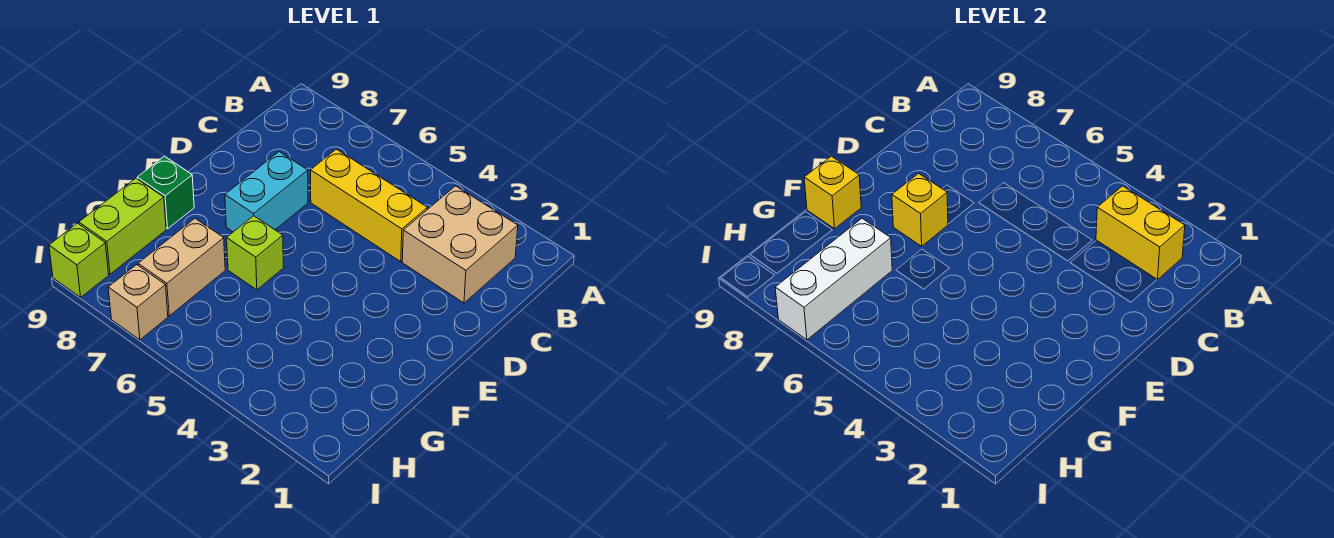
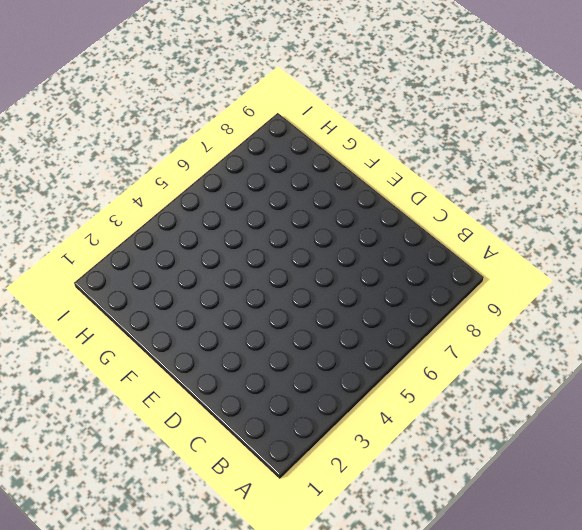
none -> tan brick B2:C3 level 1
none -> yellow brick C4:C6 level 1
none -> cyan brick D7:E7 level 1

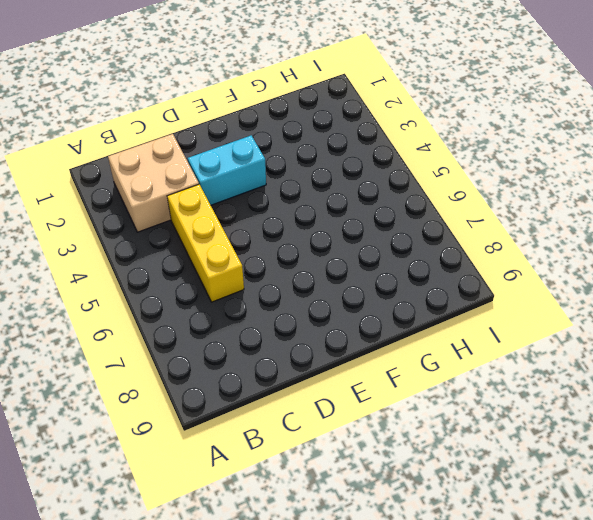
cyan brick D3:E3 level 1 -> cyan brick D7:E7 level 1
none -> lime brick F6 level 1
none -> green brick F9 level 1
none -> tan brick G7:H7 level 1

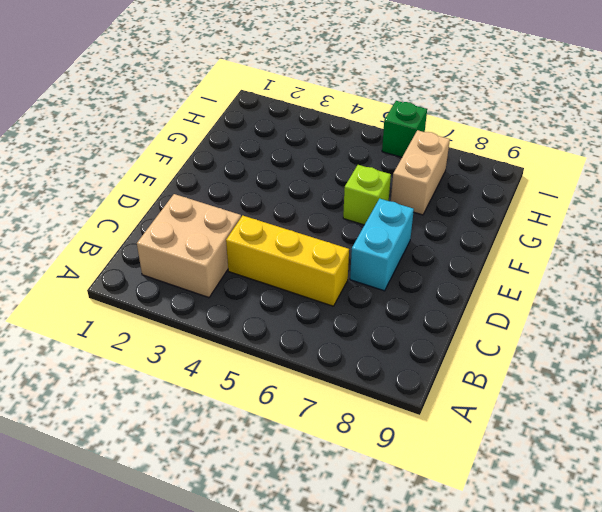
green brick I6 level 1 -> green brick F9 level 1
none -> lime brick G9:H9 level 1
none -> tan brick I7 level 1
none -> lime brick I9 level 1

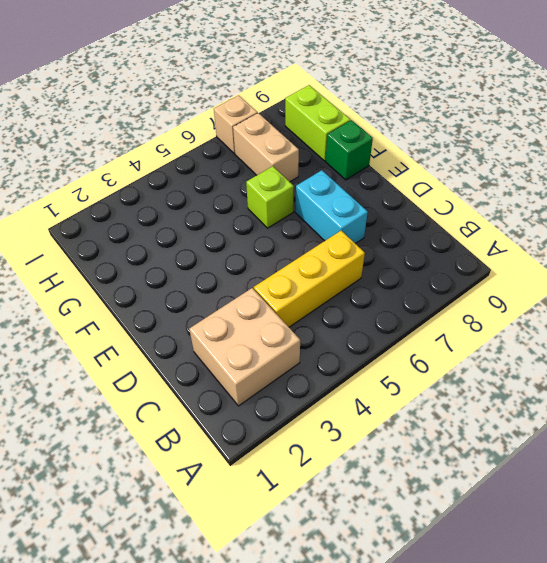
none -> lime brick I9 level 1
none -> yellow brick B2:B3 level 2
none -> yellow brick E7 level 2

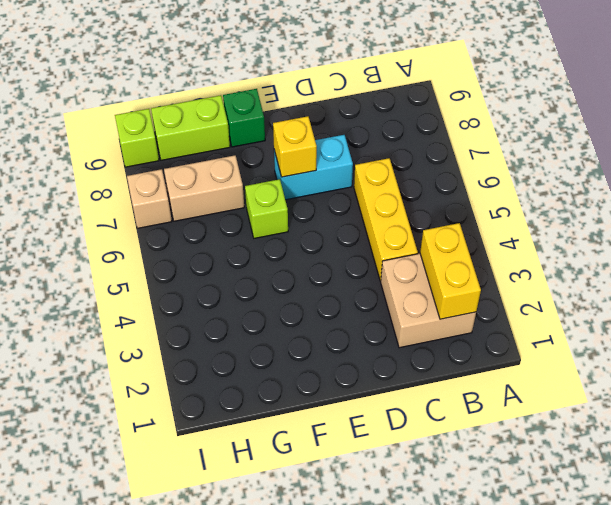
none -> yellow brick F9 level 2
none -> white brick G7:I7 level 2

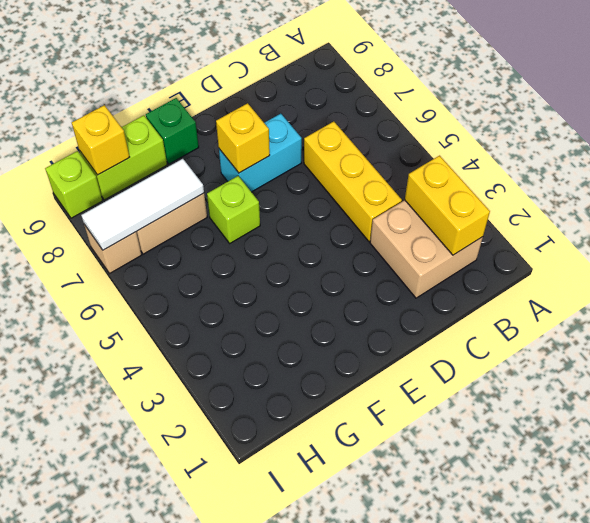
white tile G7:I7 level 2 -> white brick G7:I7 level 2
yellow brick H9 level 2 -> yellow brick F9 level 2

